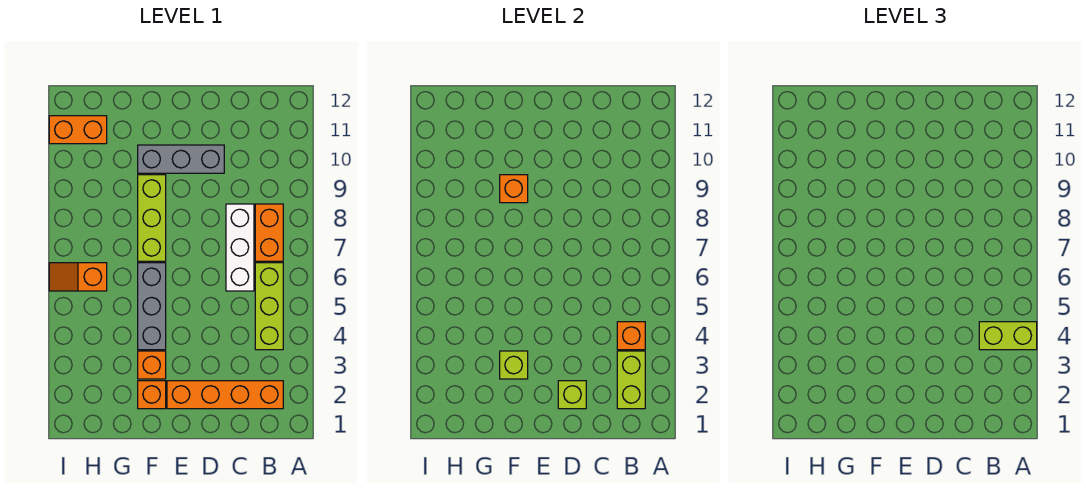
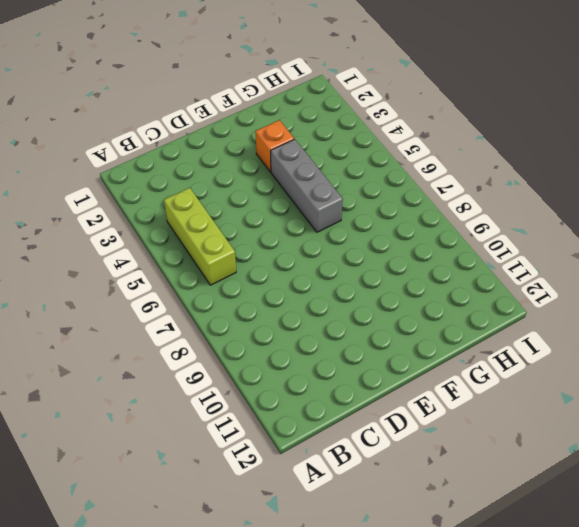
none -> orange brick B2:E2 level 1
none -> orange brick B7:B8 level 1
none -> white brick C6:C8 level 1

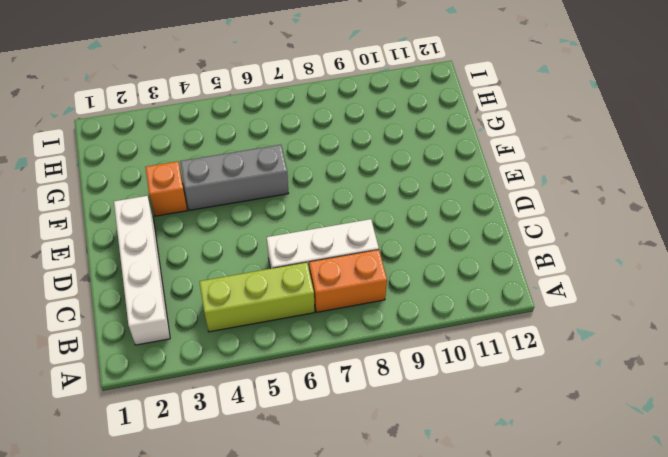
white brick B2:E2 level 1 -> orange brick B2:E2 level 1
none -> grey brick D10:F10 level 1
none -> orange brick F2 level 1
none -> lime brick F7:F9 level 1

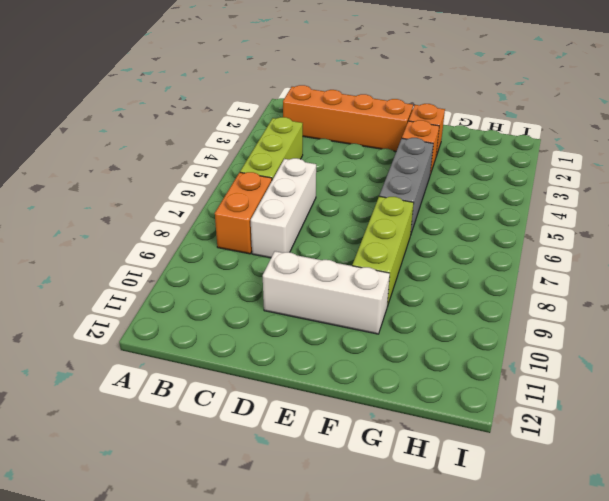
white brick D10:F10 level 1 -> grey brick D10:F10 level 1
none -> orange slope H6:I6 level 1 top H
none -> orange brick H11:I11 level 1
none -> lime brick B2:B3 level 2

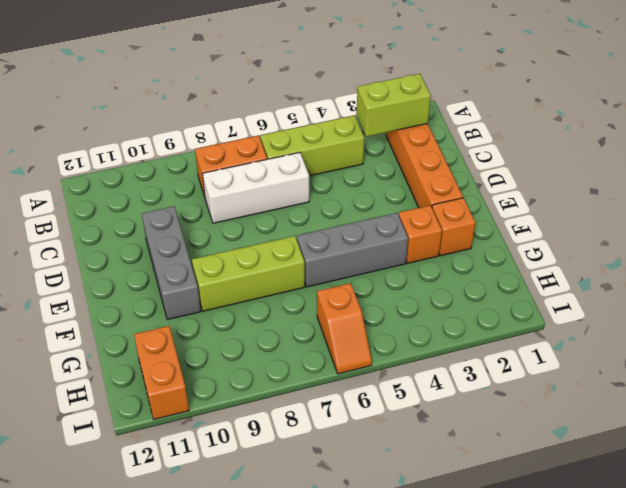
none -> orange brick B4 level 2
none -> lime brick D2 level 2
none -> lime brick F3 level 2

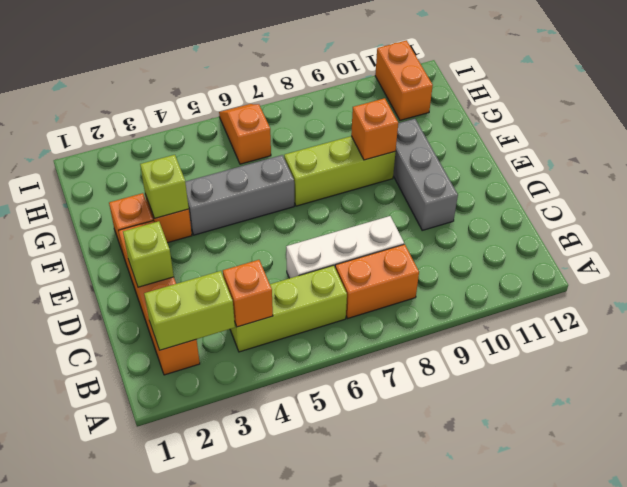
none -> lime brick A4:B4 level 3

